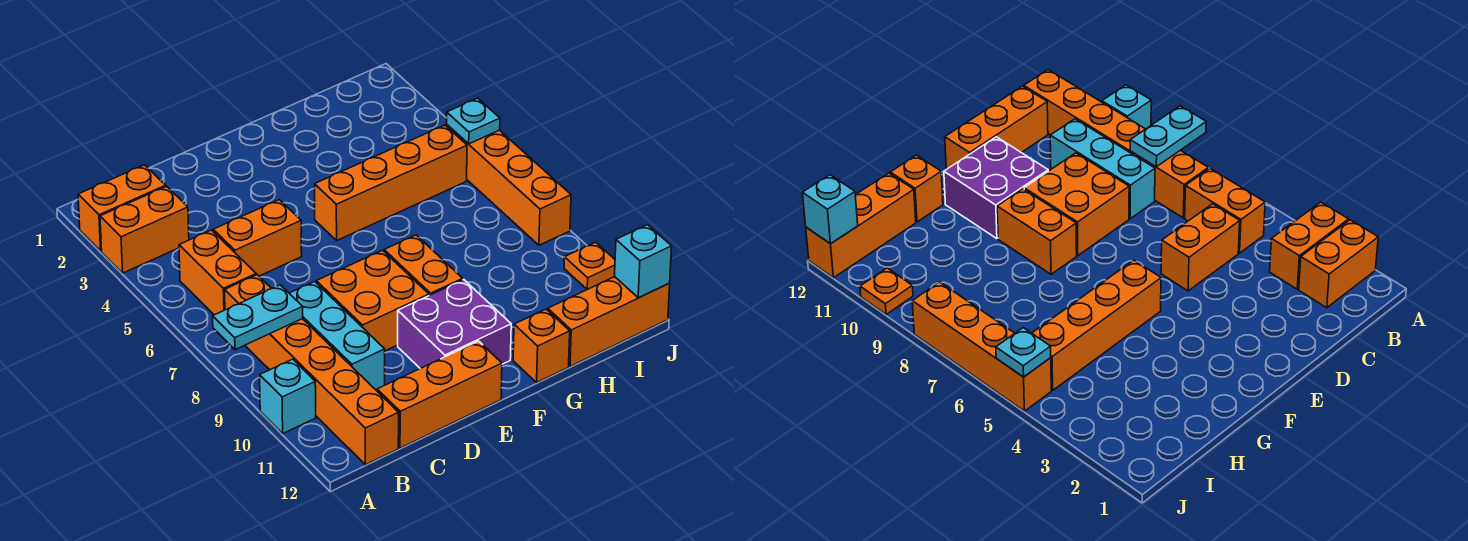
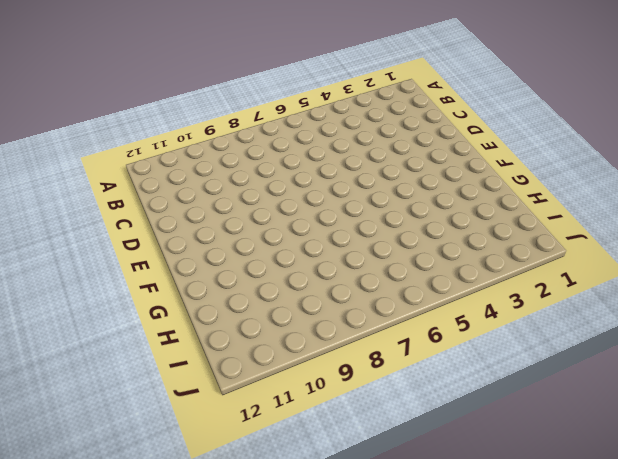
none -> orange brick A2:B2 level 1
none -> orange brick A3:B3 level 1
none -> cyan brick A10 level 1

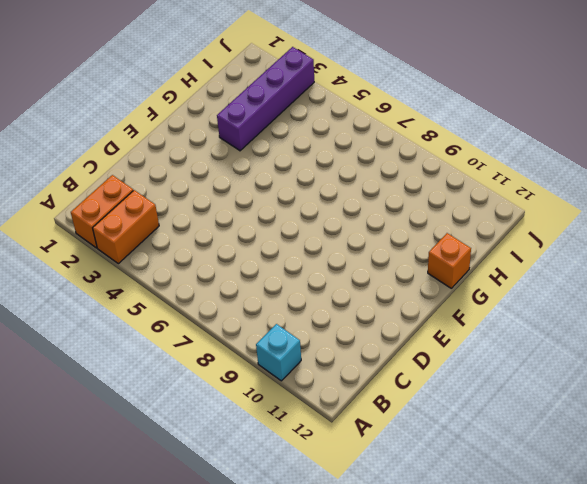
purple brick G3:J3 level 1 -> none
none -> orange brick B5:B6 level 1
none -> orange brick B7:B12 level 1
none -> orange brick C5:D5 level 1

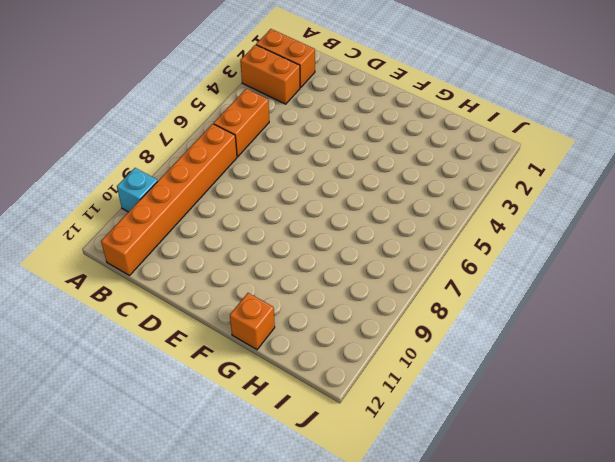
none -> orange brick C5:D5 level 1
none -> cyan brick C8:C10 level 1
none -> orange brick C12:E12 level 1

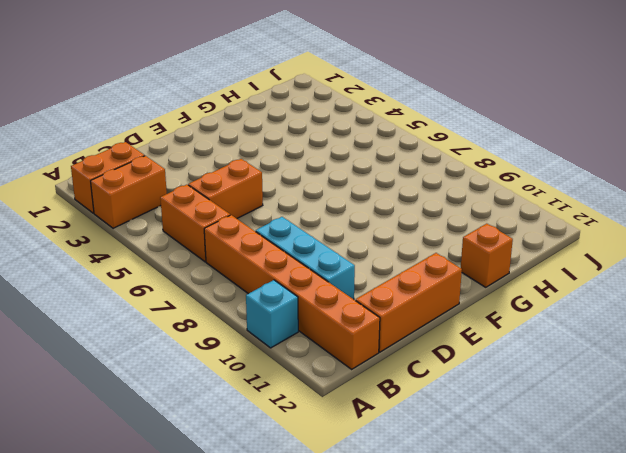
none -> orange brick D8:E9 level 1
none -> purple brick E10:F11 level 1
none -> orange brick F5:I5 level 1

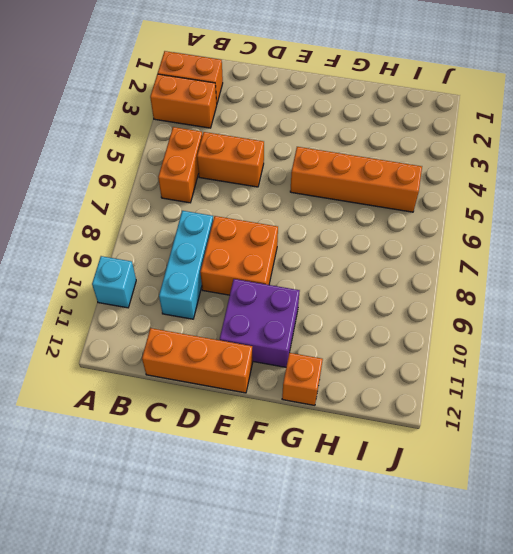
none -> orange brick B7:B12 level 1
none -> orange brick F8:F9 level 1
none -> orange brick H12:J12 level 1

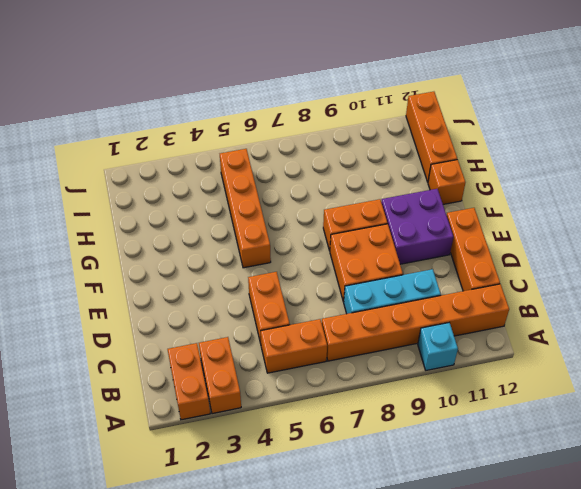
none -> orange brick J5:J8 level 1
none -> orange plate J10 level 1
none -> cyan plate A8:B8 level 2

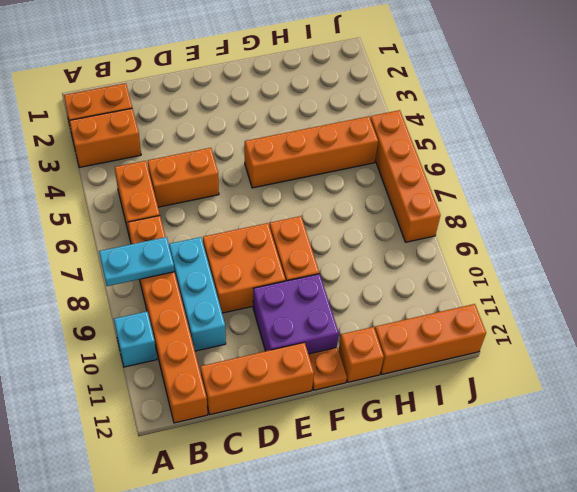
orange plate F12 level 1 -> orange plate J10 level 1
none -> cyan plate J5 level 2
none -> cyan brick J12 level 2

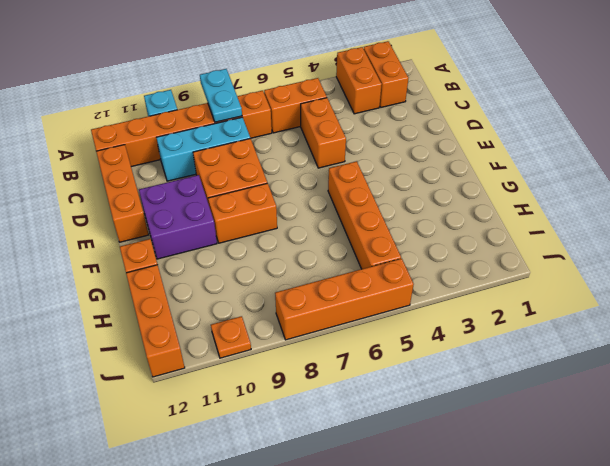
none -> cyan plate J5 level 2
none -> cyan brick J12 level 2

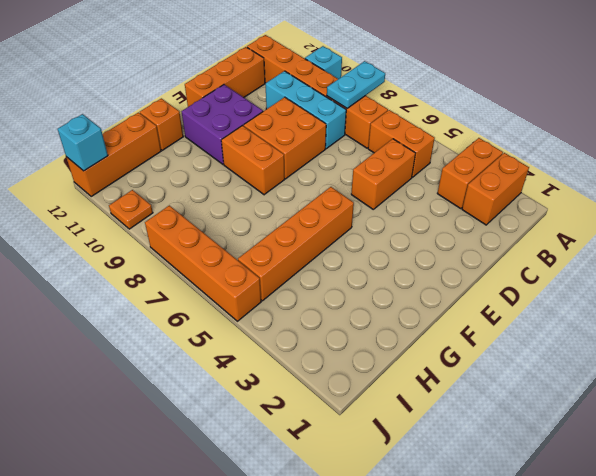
none -> cyan plate J5 level 2

